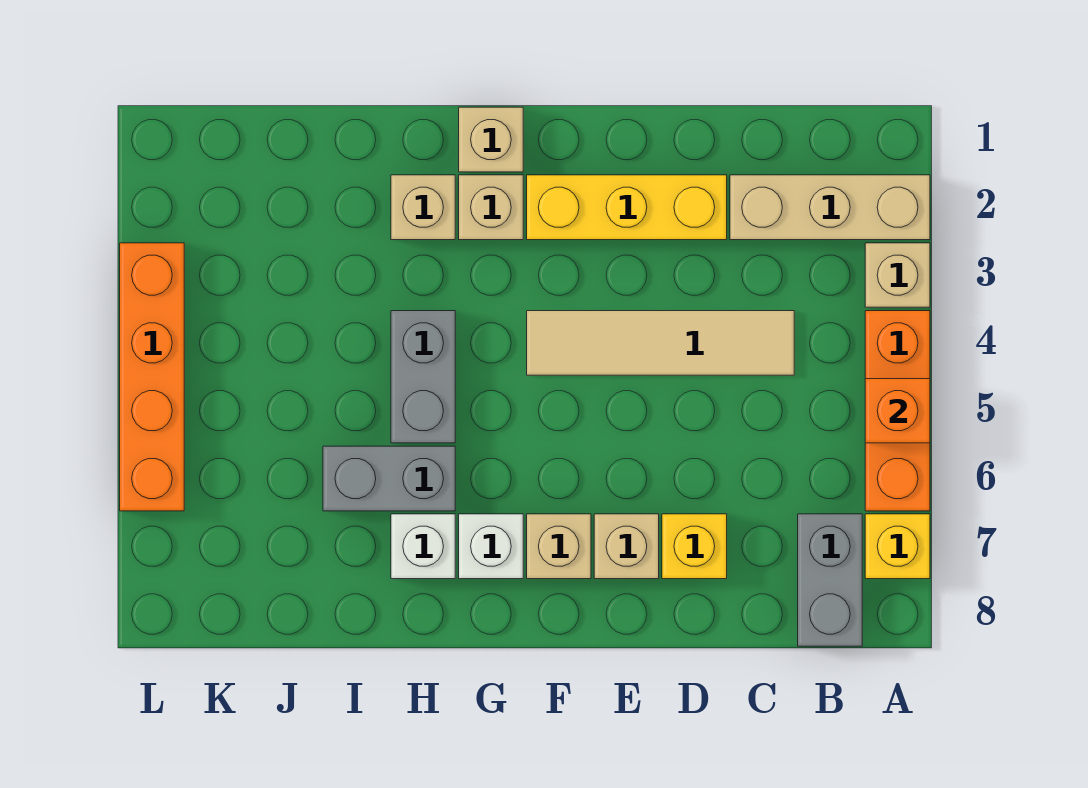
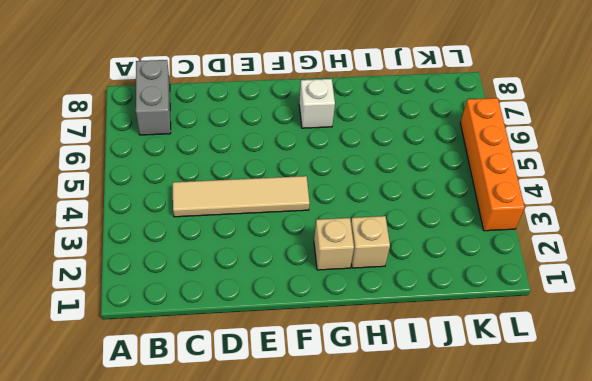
none -> tan brick A2:C2 level 1
none -> tan brick A3 level 1
none -> orange brick A4:A6 level 1

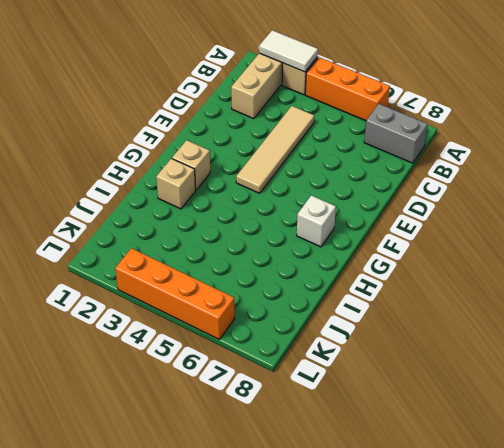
white tile A2:A3 level 2 -> none
none -> yellow brick A7 level 1
none -> yellow brick D2:F2 level 1
none -> yellow brick D7 level 1

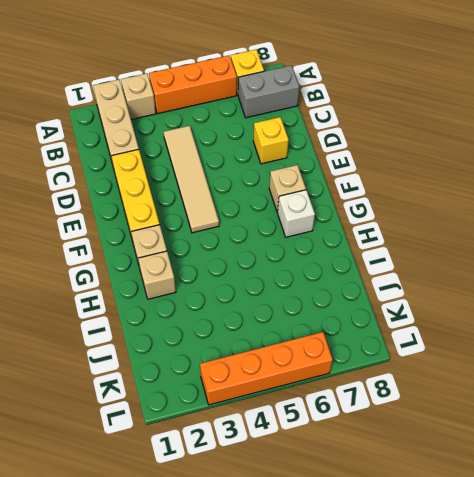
none -> tan brick E7 level 1
none -> tan brick G1 level 1
none -> grey brick H4:H5 level 1

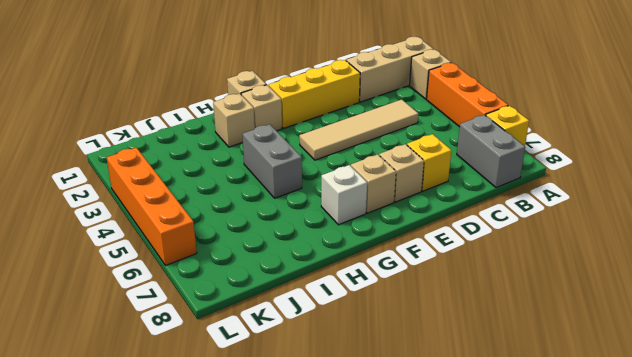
none -> grey brick H6:I6 level 1
none -> white brick H7 level 1
none -> orange brick A5 level 2

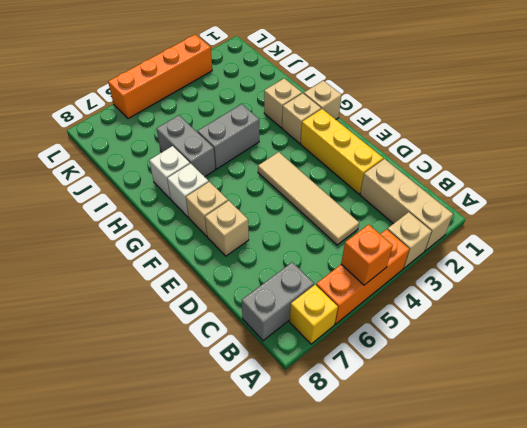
none -> yellow brick D7 level 1

